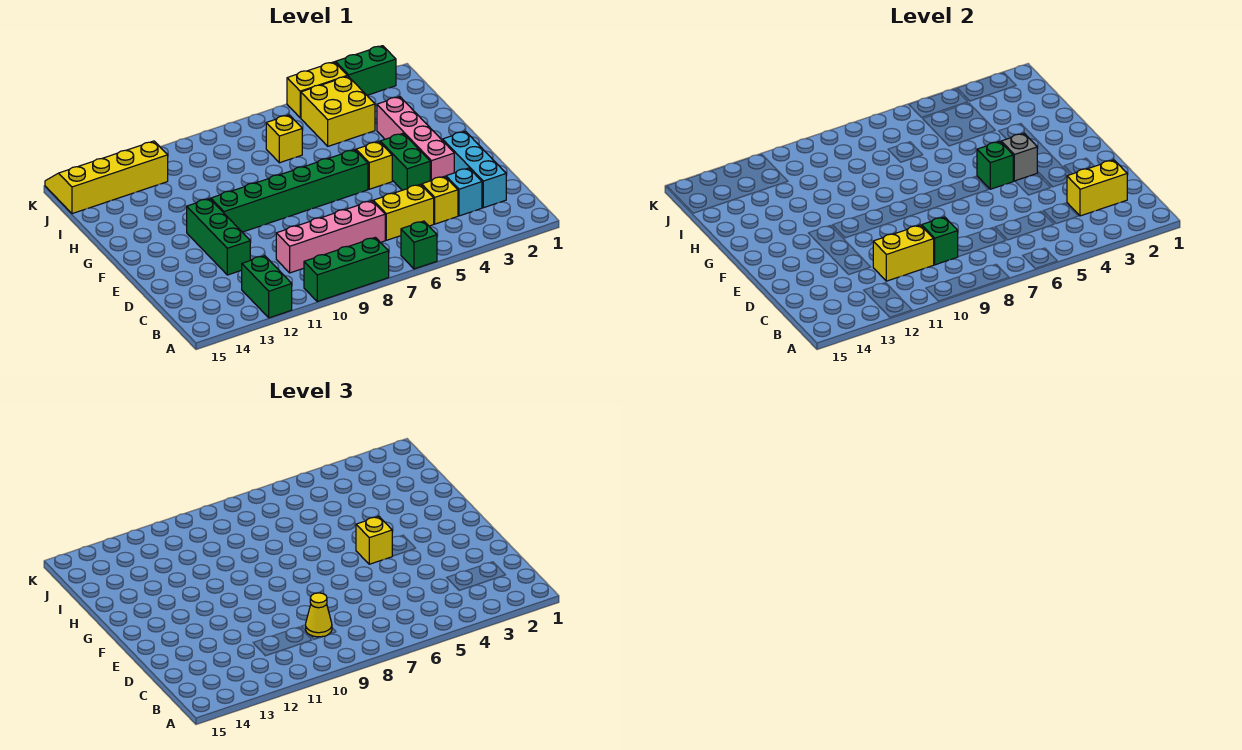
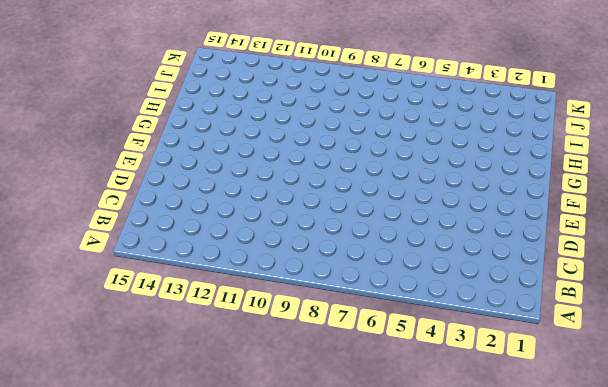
none -> green brick A6 level 1
none -> green brick A8:A10 level 1
none -> green brick A12:B12 level 1

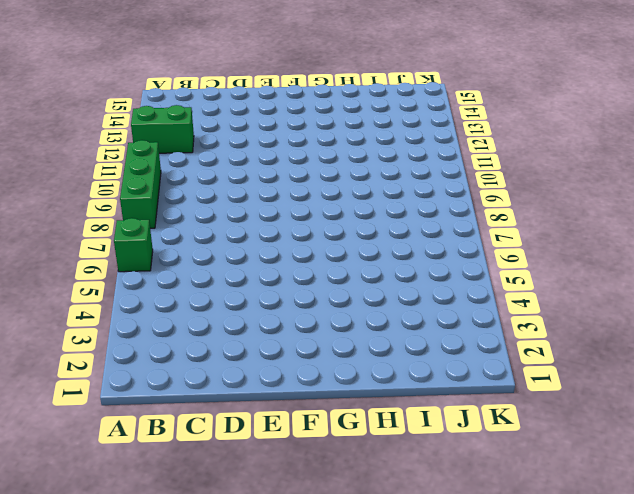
none -> cyan brick C2:E2 level 1
none -> cyan brick C3 level 1
none -> yellow brick C4 level 1

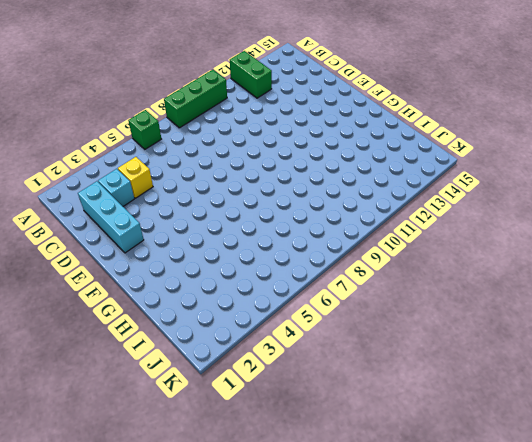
none -> yellow brick C5:C6 level 1
none -> pink brick C7:C10 level 1
none -> green brick D12:F12 level 1

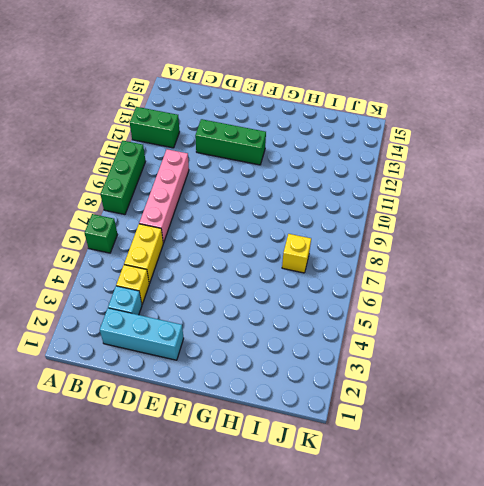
none -> pink brick E3:H3 level 1
none -> green brick E4:F4 level 1
none -> yellow brick F5 level 1

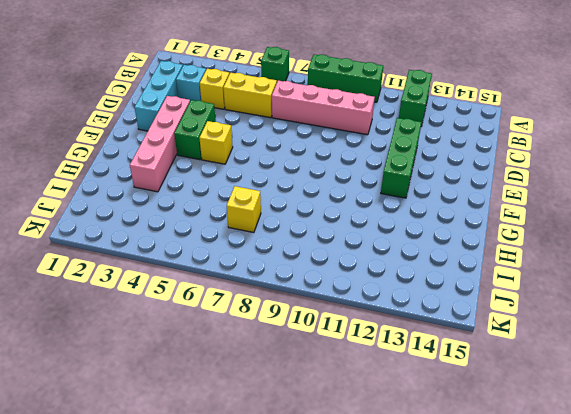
none -> green brick F6:F11 level 1
none -> yellow brick I4:J5 level 1
none -> yellow slope J12:K15 level 1 top J

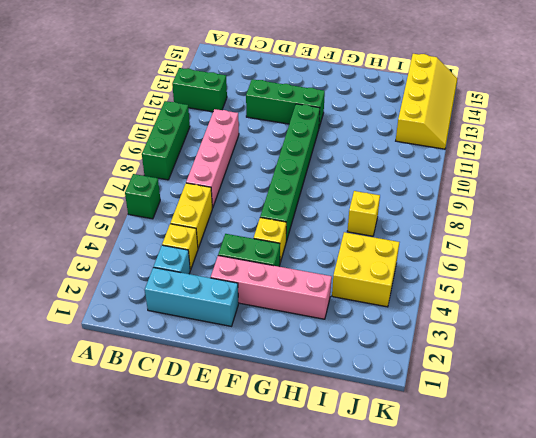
none -> green brick K2:K3 level 1
none -> yellow brick K4:K5 level 1
none -> yellow brick C2:C3 level 2

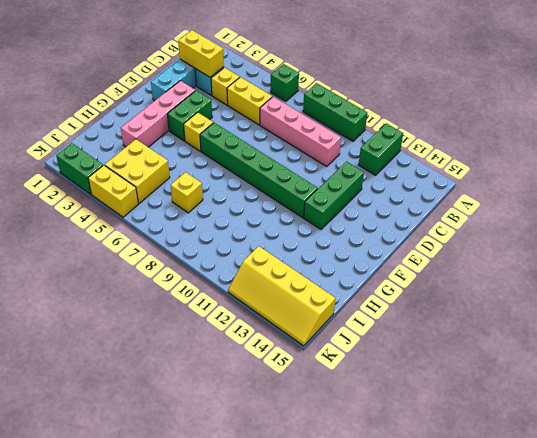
none -> green brick C9 level 2
none -> yellow brick C10:C11 level 2
none -> grey brick F4 level 2

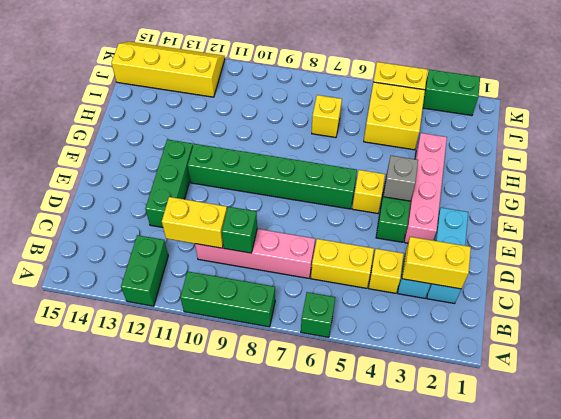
none -> green brick F5 level 2
none -> yellow cone C9 level 3
none -> yellow brick F5 level 3

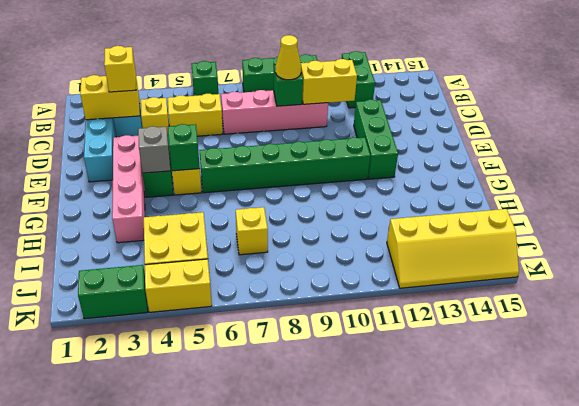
yellow brick C3 level 3 -> yellow brick F5 level 3

